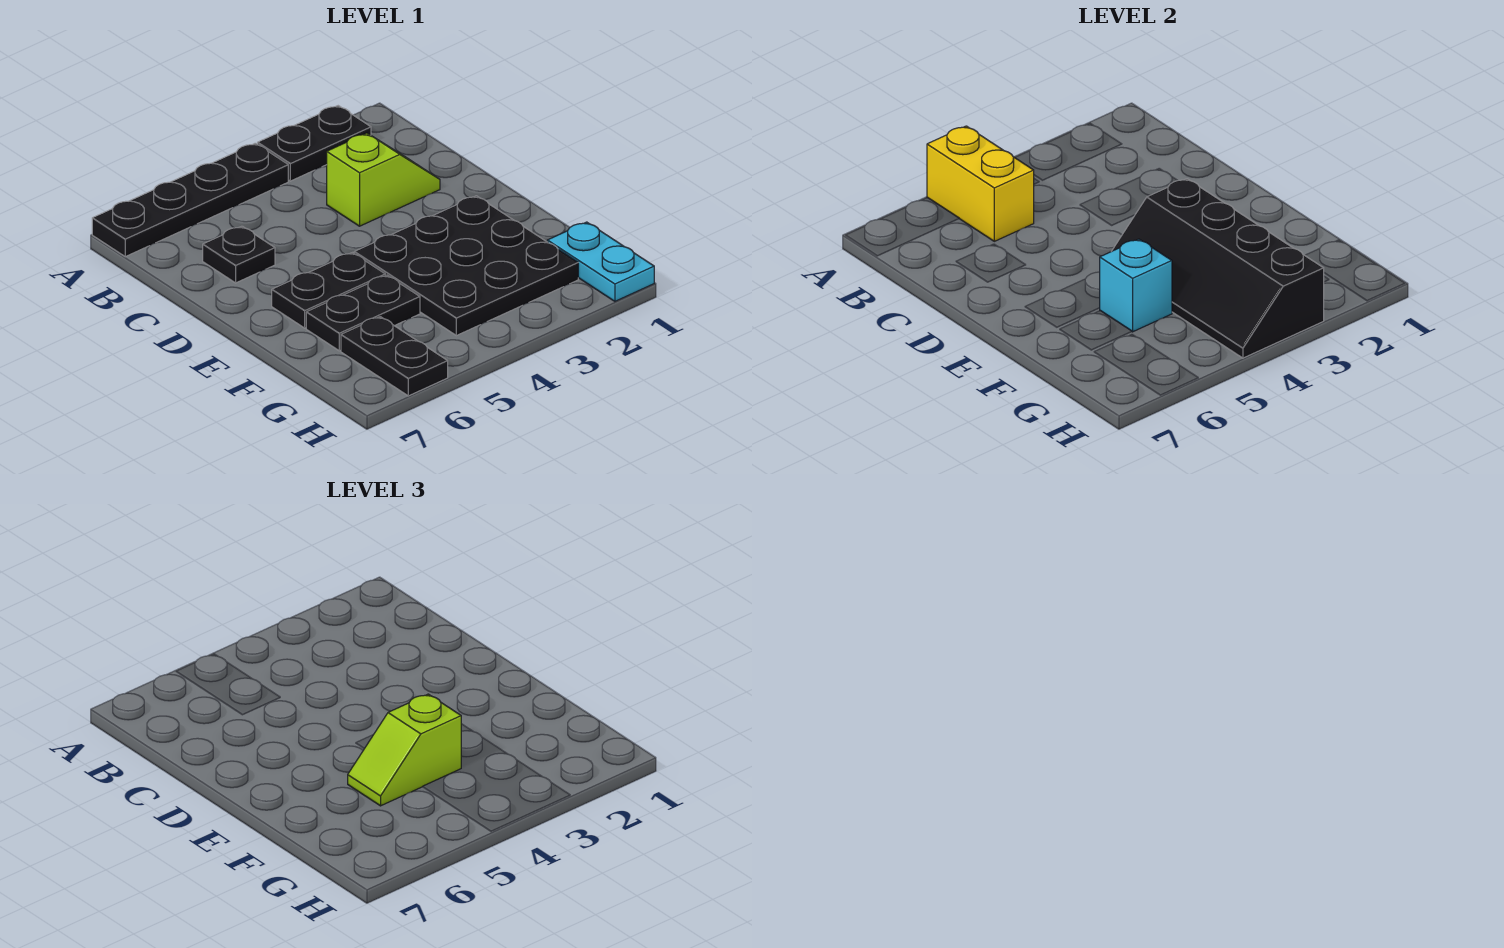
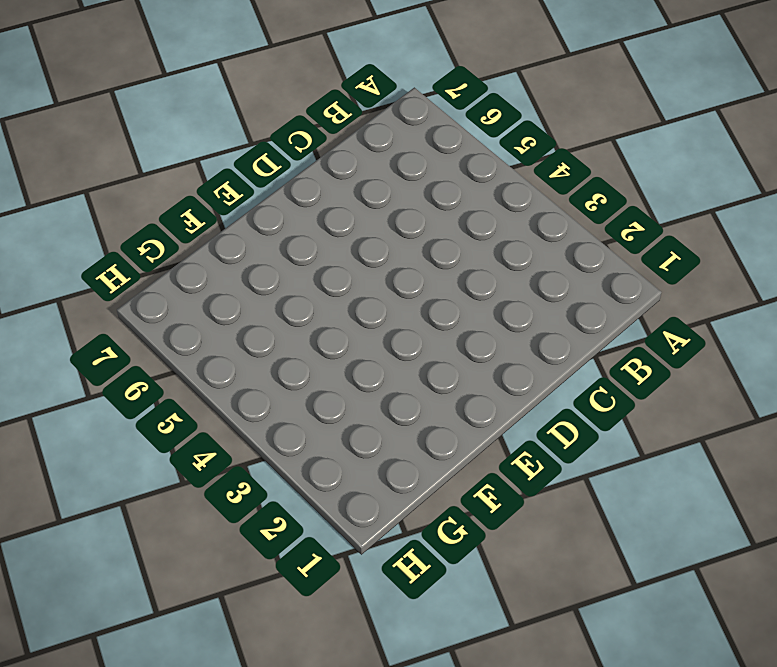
none -> black plate A2:A3 level 1
none -> black plate A4:A7 level 1
none -> lime slope C2:C3 level 1 top 3

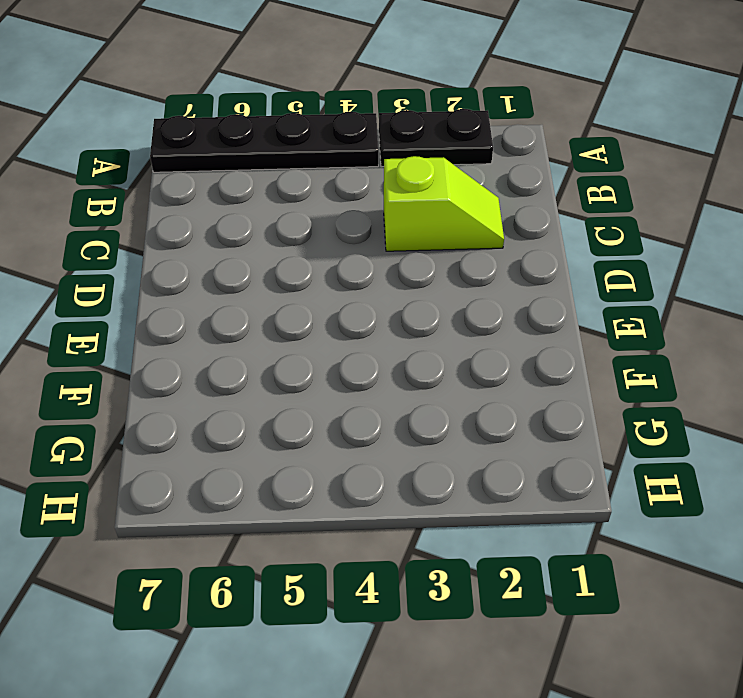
none -> black plate C6 level 1
none -> black plate E2:G4 level 1
none -> black plate E5:E6 level 1

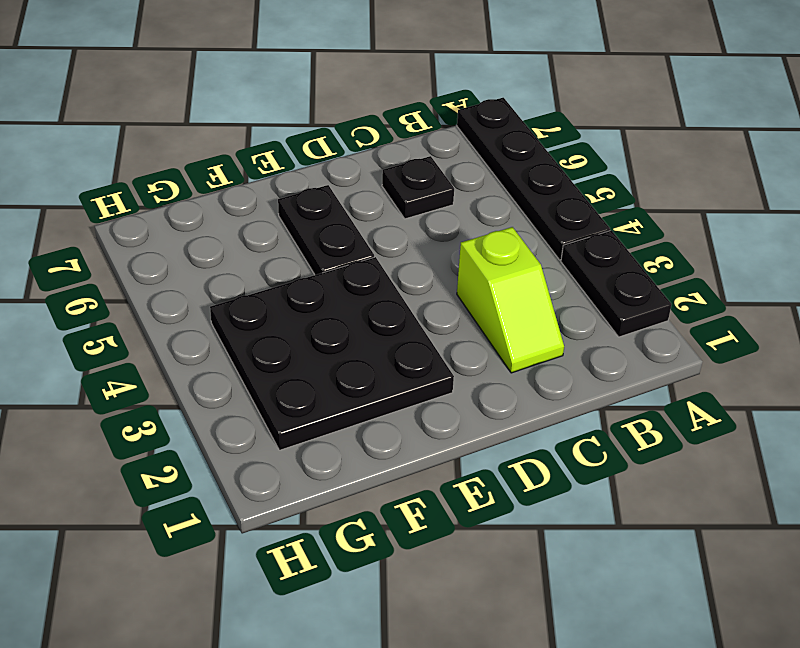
none -> black plate F5:F6 level 1
none -> cyan plate G1:H1 level 1
none -> black plate G6:H6 level 1

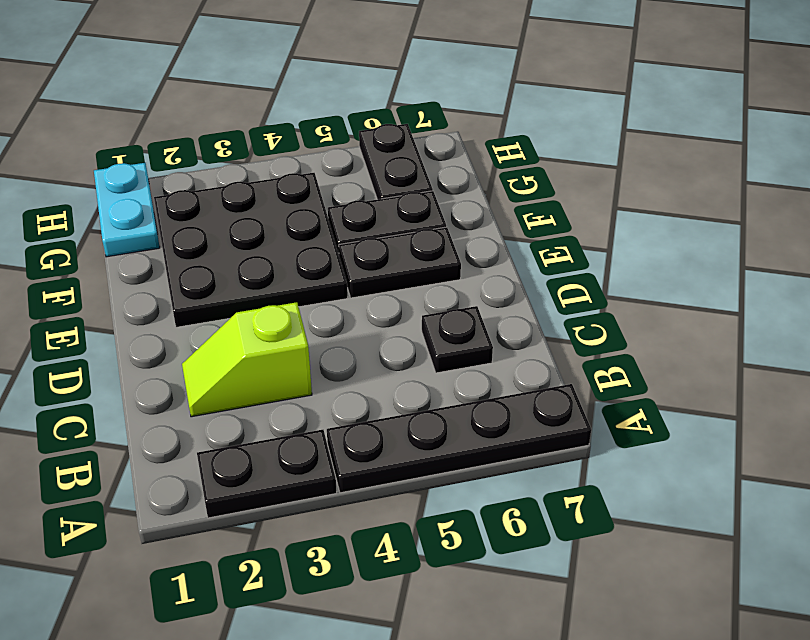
none -> yellow brick A5:B5 level 2
none -> black slope E3:H4 level 2 top 3
none -> cyan brick F5 level 2

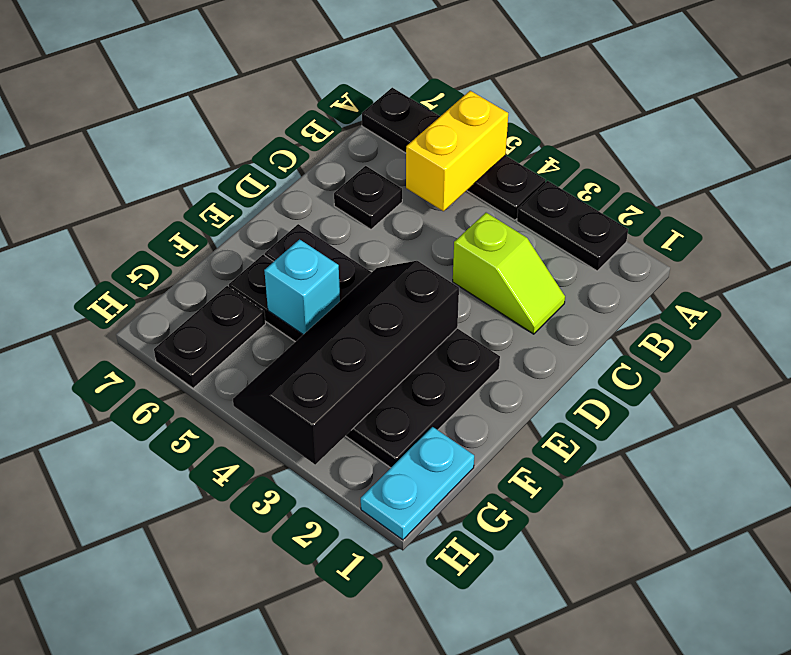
none -> lime slope F4:F5 level 3 top 4

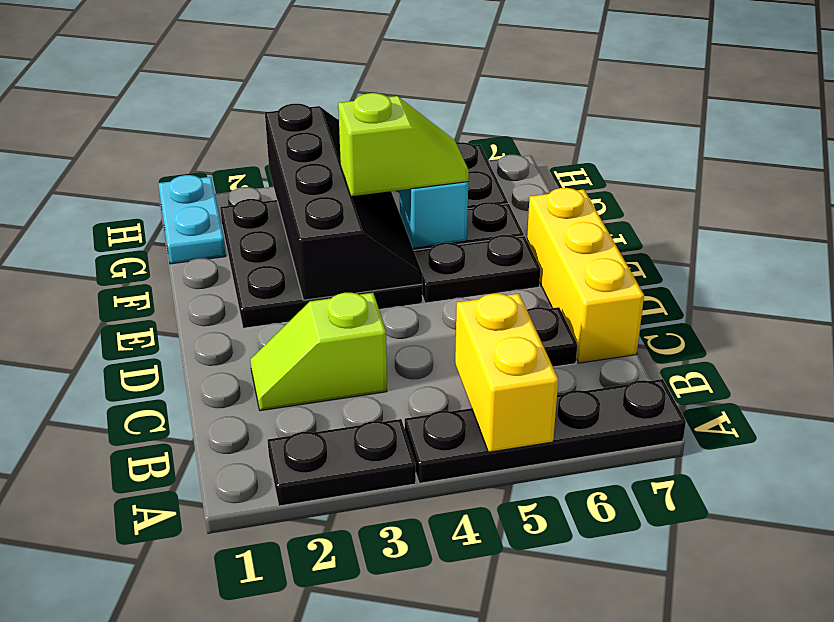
yellow brick C7:E7 level 1 -> none

